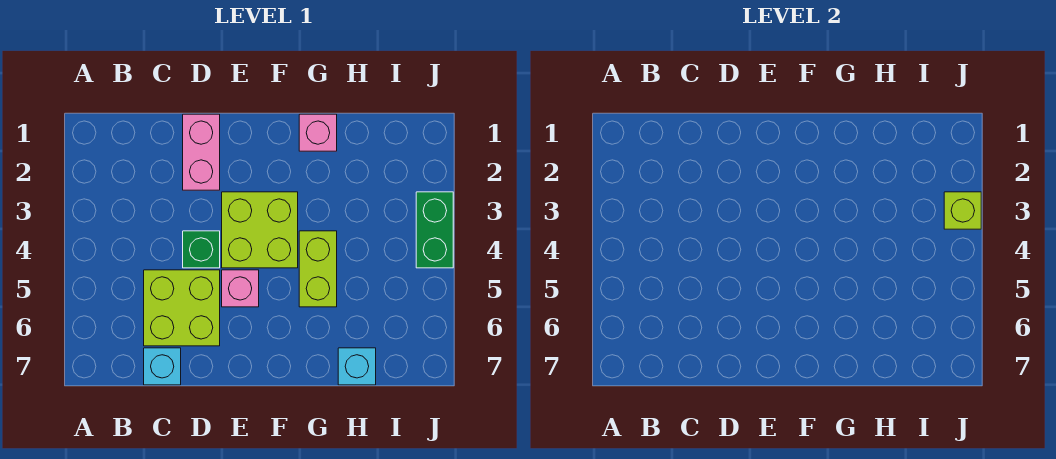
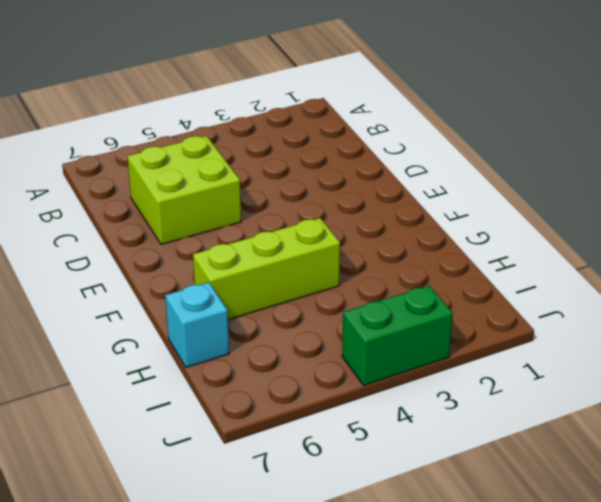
lime brick G4:G6 level 1 -> lime brick G4:G5 level 1
none -> cyan brick C7 level 1
none -> pink brick D1:D2 level 1

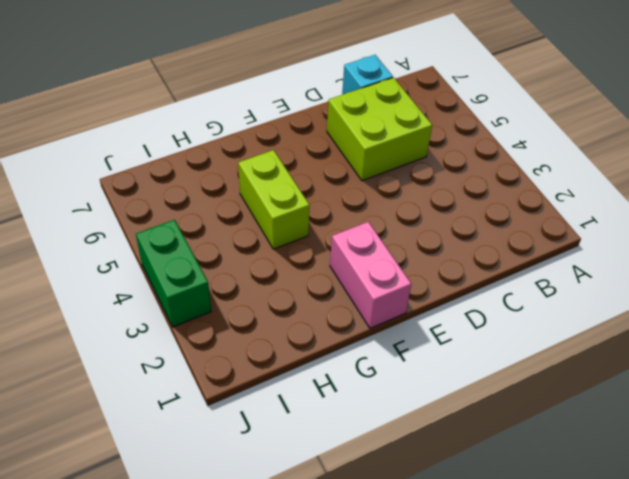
pink brick F1:F2 level 1 -> pink brick D1:D2 level 1
none -> green brick D4 level 1
none -> lime brick E3:F4 level 1

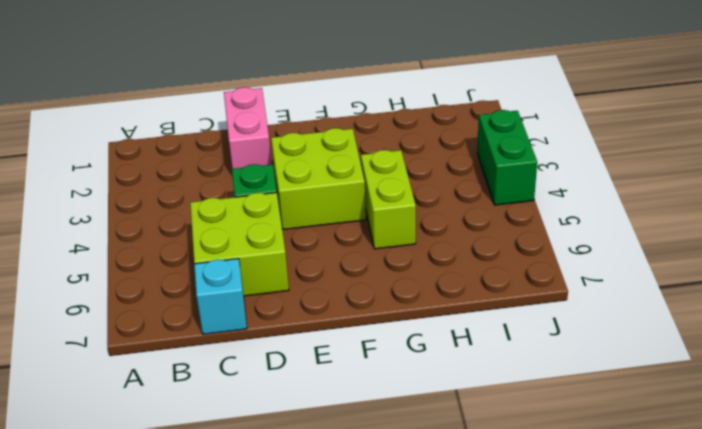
none -> pink brick E5 level 1
none -> pink brick G1 level 1

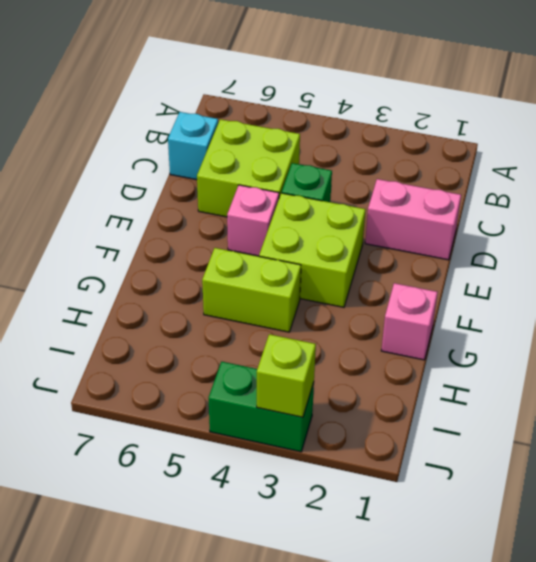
none -> cyan brick H7 level 1

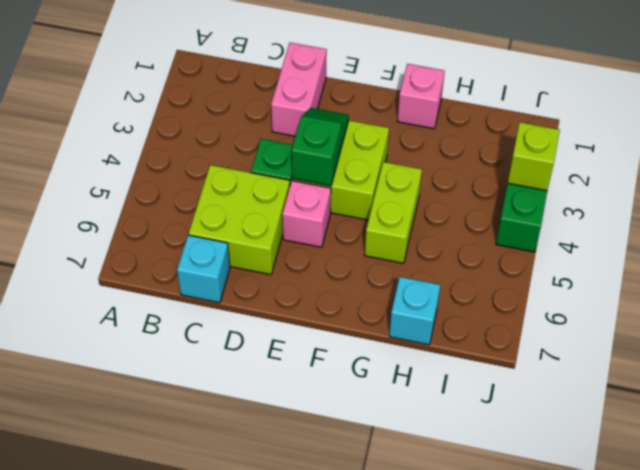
green slope E3:E4 level 2 top 4 -> none

